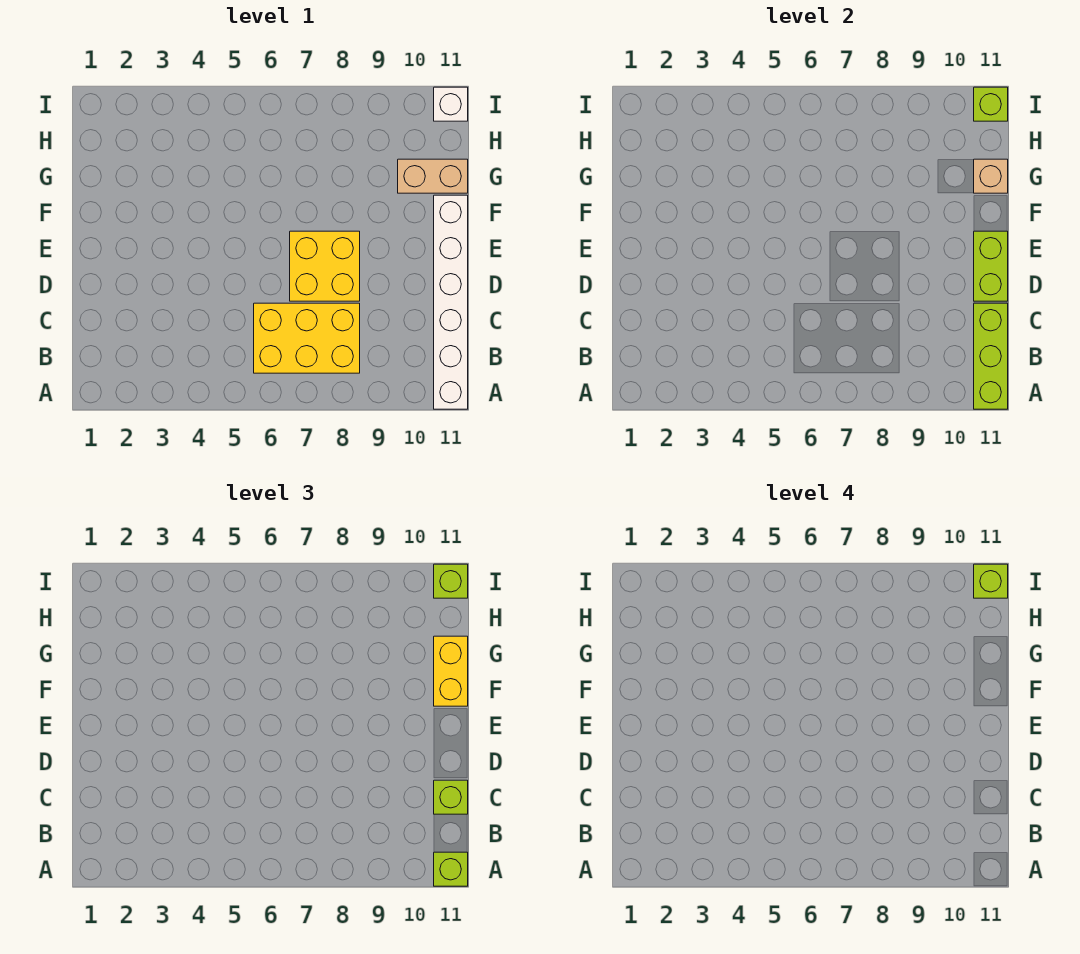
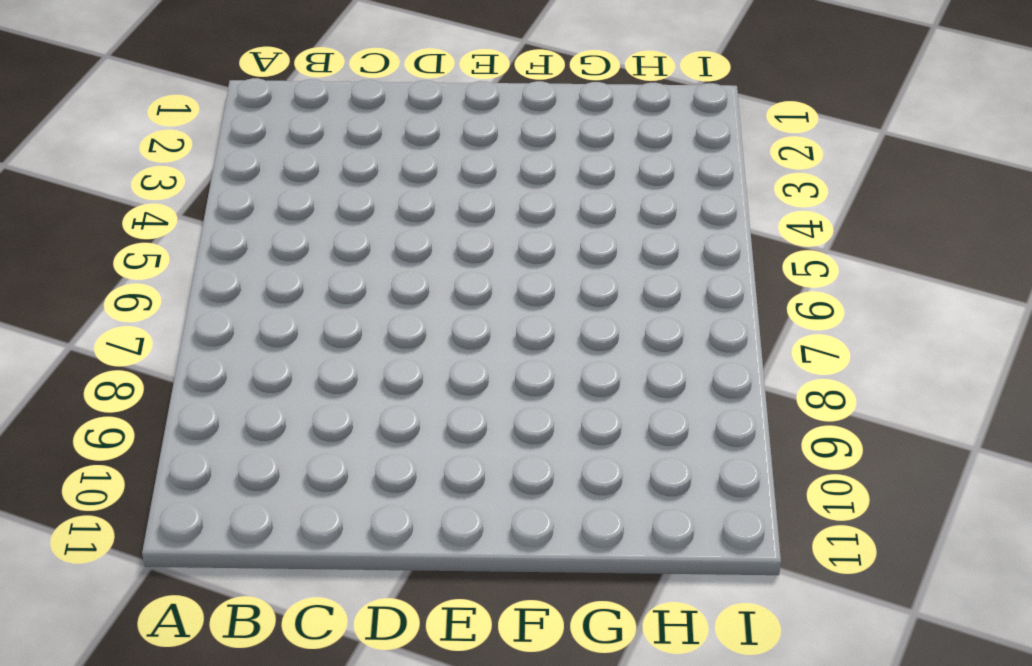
none -> white brick A11:F11 level 1
none -> yellow brick B6:C8 level 1
none -> yellow brick D7:E8 level 1

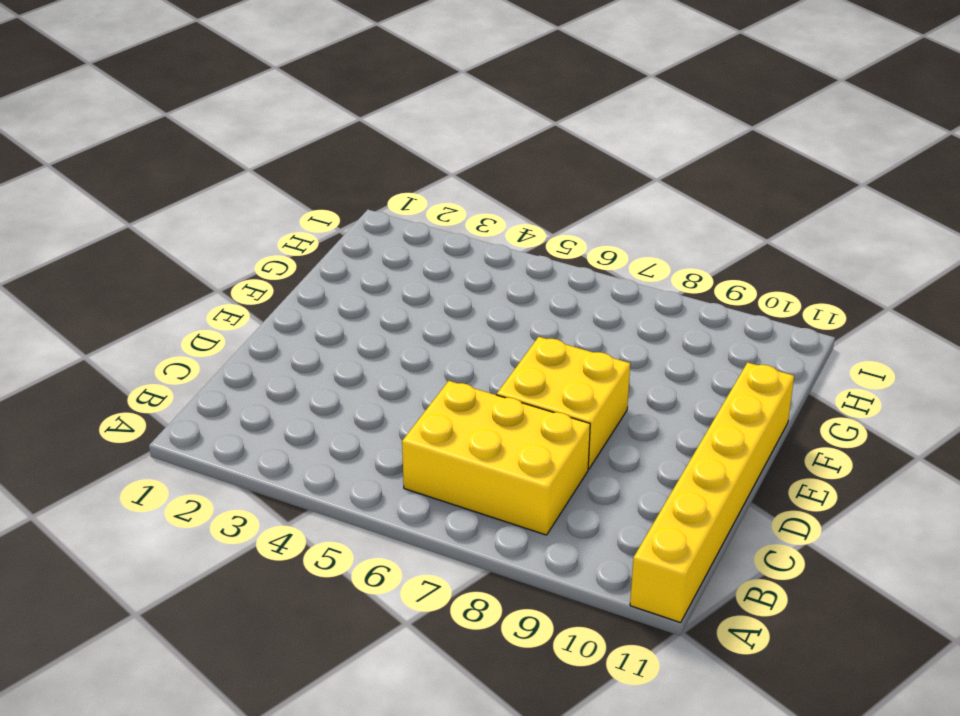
yellow brick A11:F11 level 1 -> white brick A11:F11 level 1
none -> tan brick G10:G11 level 1
none -> white brick I11 level 1
none -> lime brick A11:C11 level 2

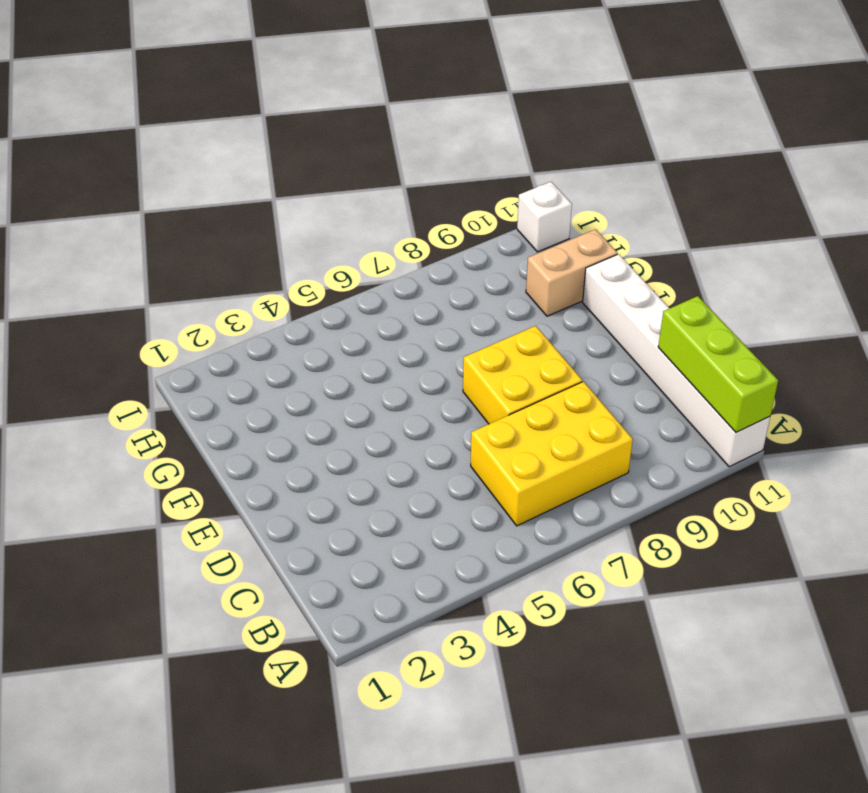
none -> lime brick D11:E11 level 2
none -> tan brick G11 level 2
none -> lime brick I11 level 2

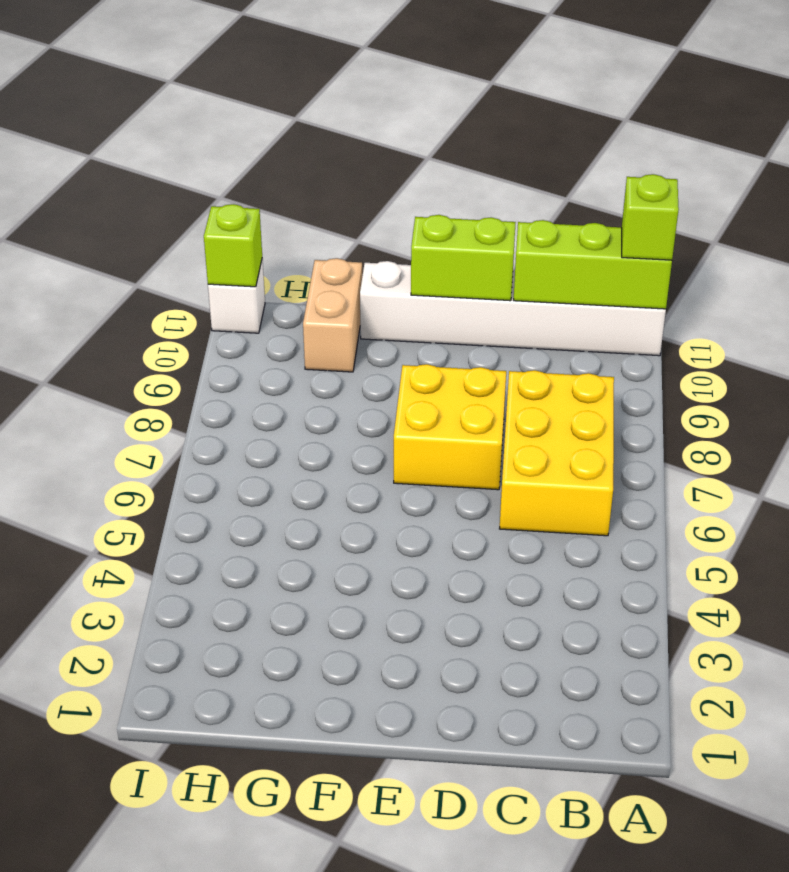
none -> tan brick G11 level 2
none -> lime brick C11 level 3
none -> yellow brick F11:G11 level 3

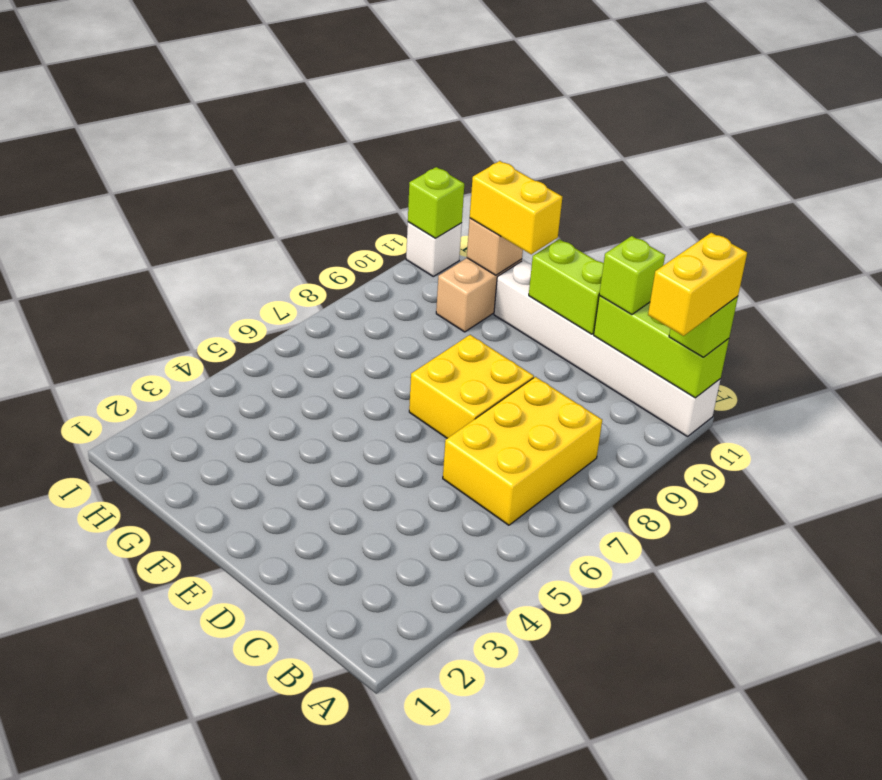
yellow brick A10:A11 level 4 -> none
none -> lime brick I11 level 3
none -> lime brick I11 level 4

